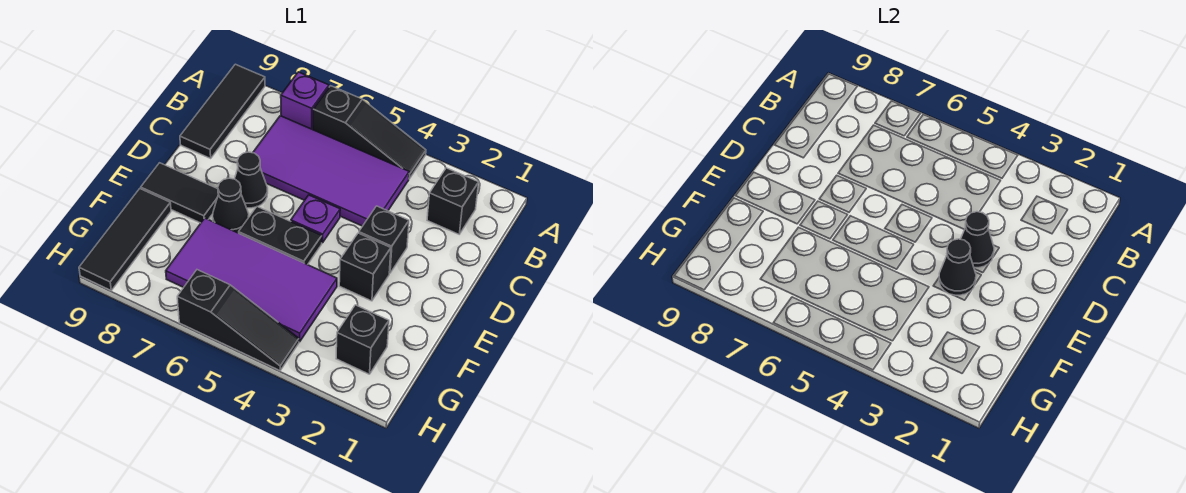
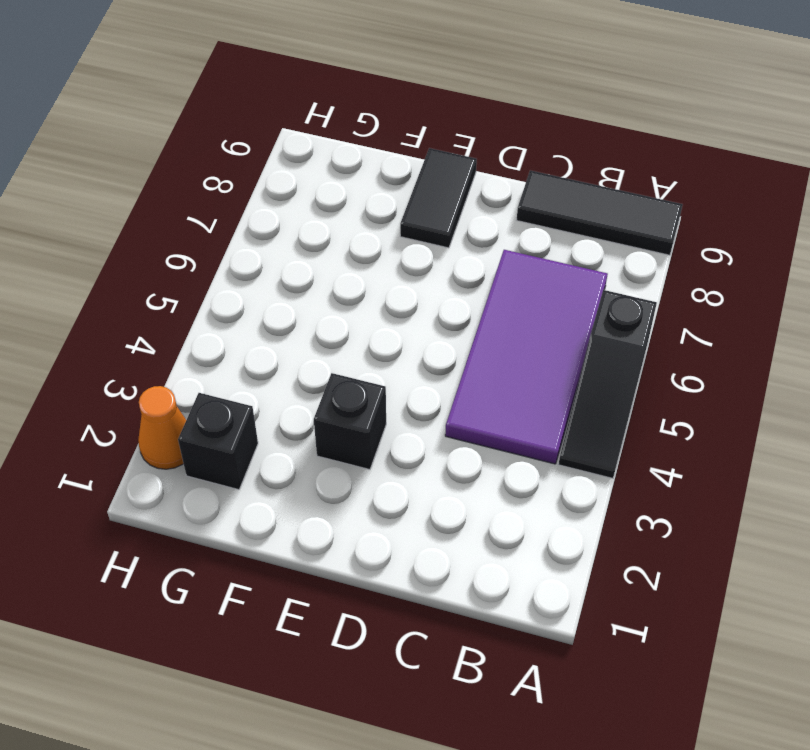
orange cone H2 level 1 -> none
none -> purple brick A7 level 1
none -> black brick B2 level 1
none -> black brick D3 level 1

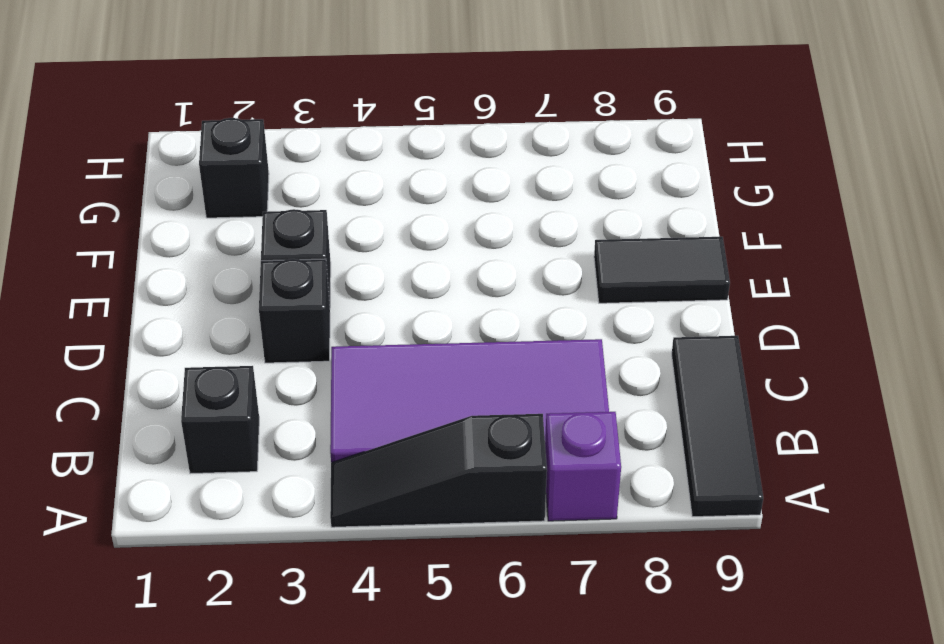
none -> purple plate D5 level 1
none -> black cone D7 level 1
none -> black plate E5:E6 level 1

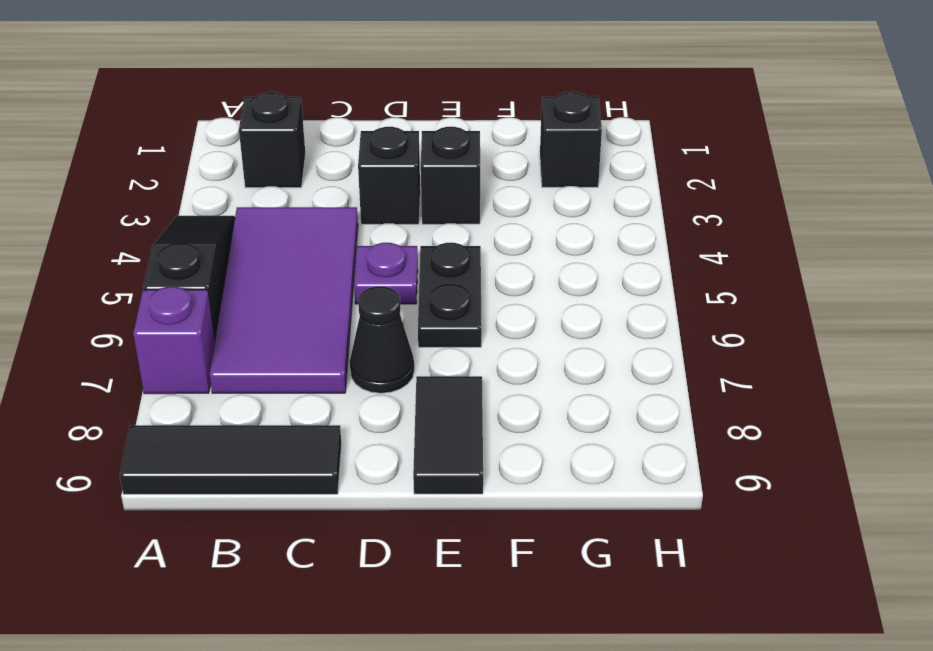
none -> black cone E7 level 1
none -> purple tile F4:G7 level 1
none -> black tile F9:H9 level 1

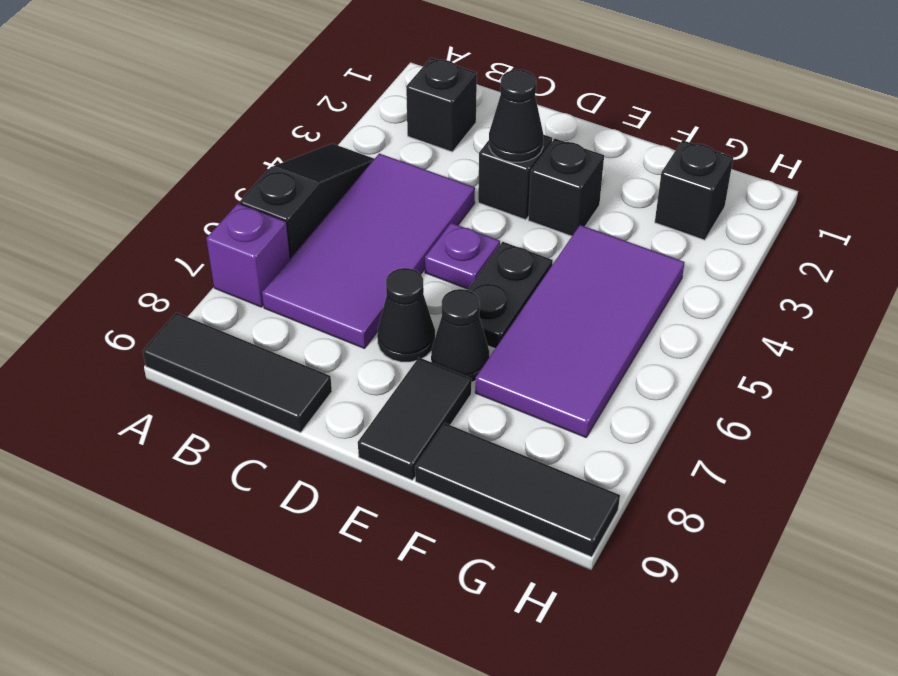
none -> black slope H4:H6 level 1 top 6
none -> black cone E3 level 2

